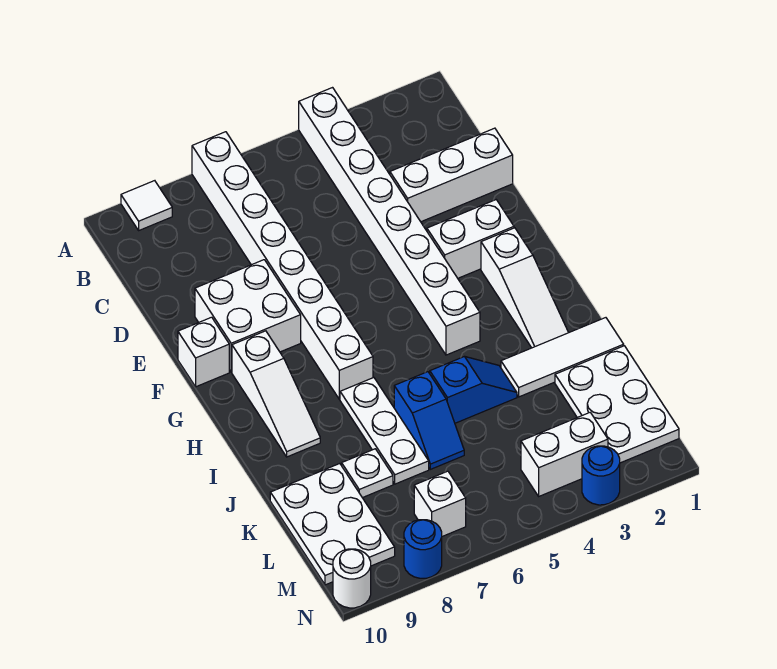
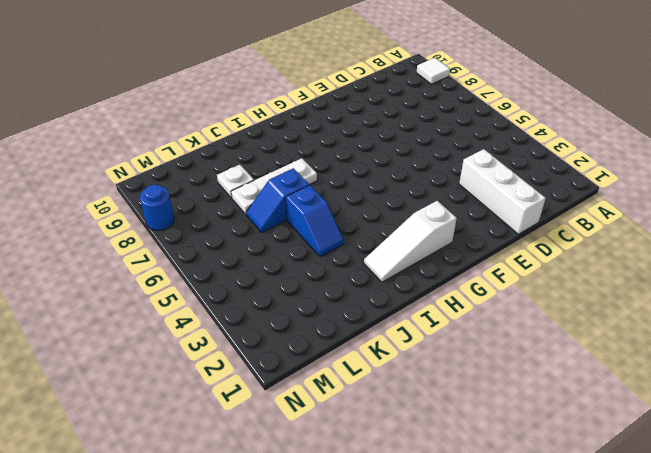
none -> white brick A4:H4 level 1
none -> white brick A7:H7 level 1
none -> white brick E8:F9 level 1

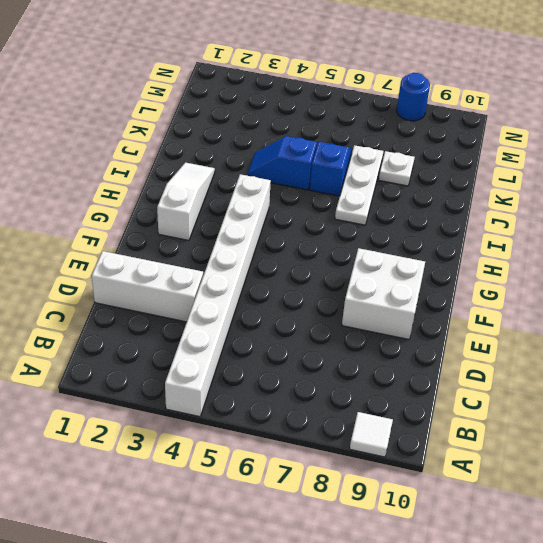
none -> white brick A7:H7 level 1
none -> white brick F2:F3 level 1
none -> white brick F10 level 1

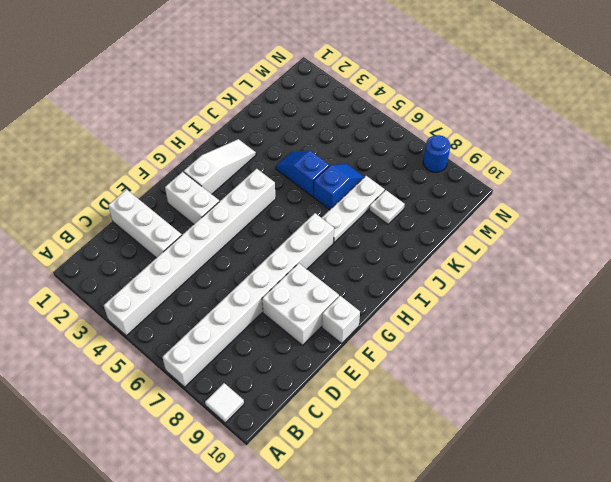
none -> white slope G9:I9 level 1 top G
none -> white tile J1:J3 level 1
none -> white plate K1:M2 level 1

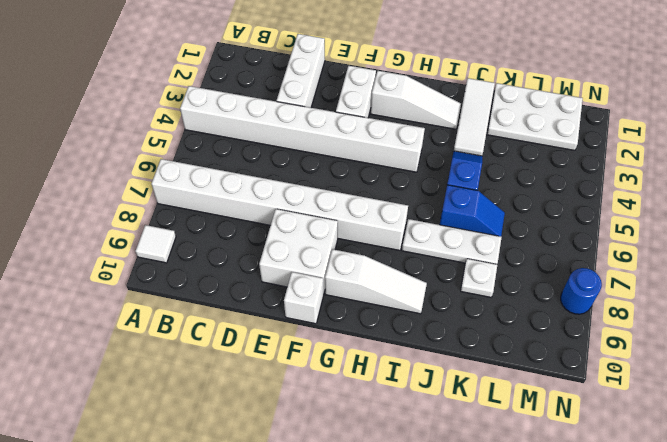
none -> white plate K9:M10 level 1
none -> white brick M3:M4 level 1
none -> white brick M7 level 1

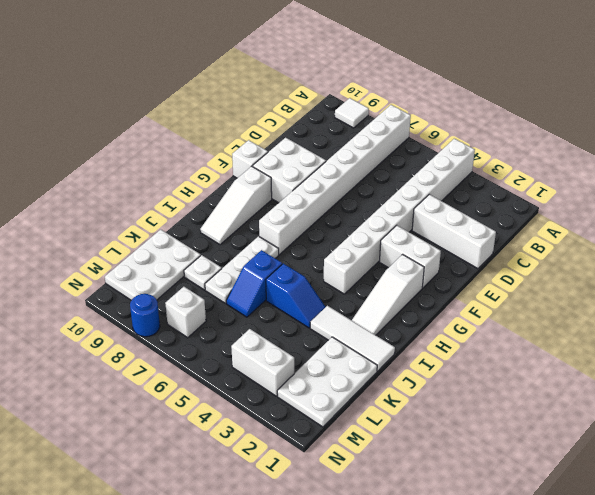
none -> blue round brick N3 level 1
none -> white round brick N10 level 1

